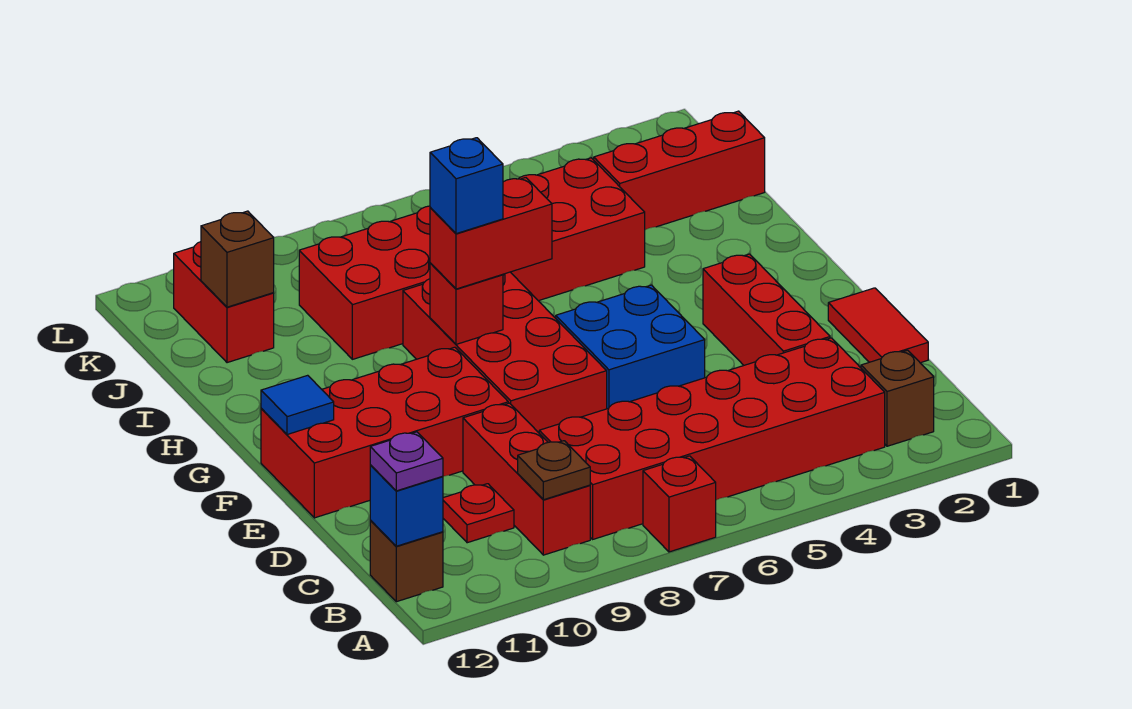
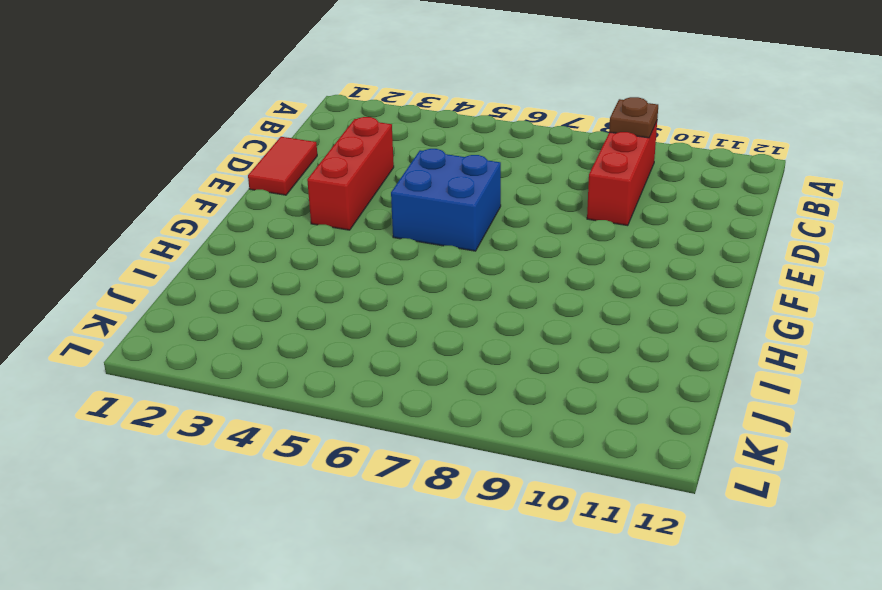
none -> red brick A7 level 1
none -> brown brick B2 level 1
none -> red brick B3:C8 level 1

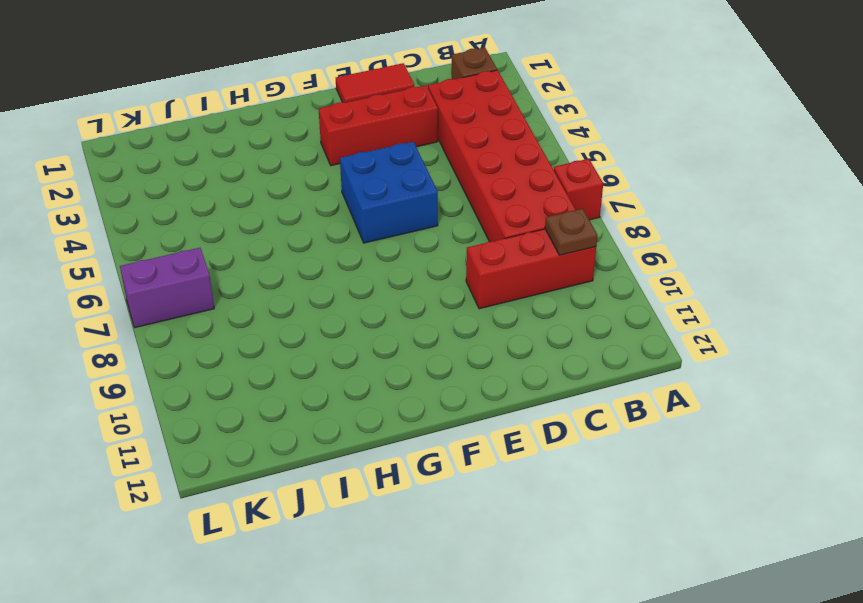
purple brick K7:L7 level 1 -> none
none -> brown brick B12 level 1
none -> red plate C10 level 1
none -> red brick E7:H8 level 1

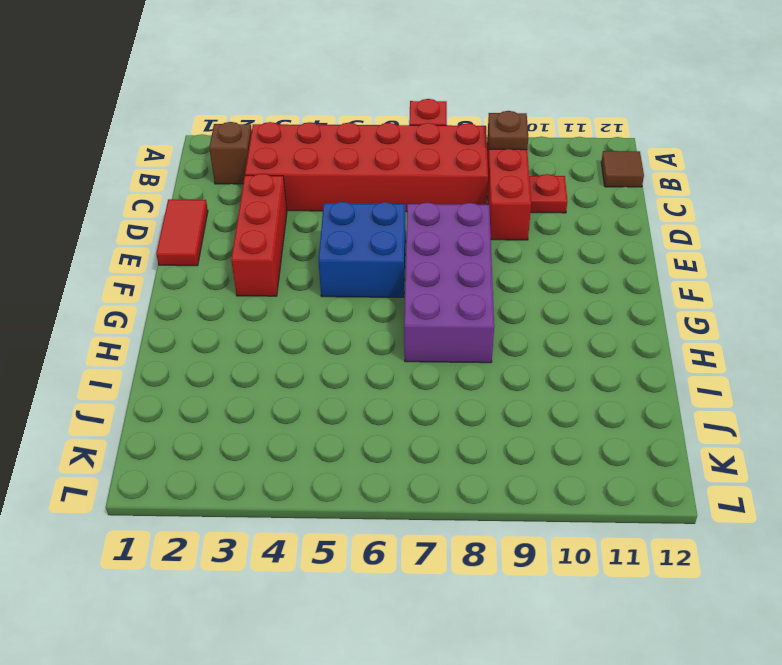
brown tile B12 level 1 -> brown brick B12 level 1
purple brick E7:H8 level 1 -> red brick E7:H8 level 1
none -> red brick E9:F12 level 1
none -> red brick I4:J9 level 1
none -> red brick J1:J3 level 1

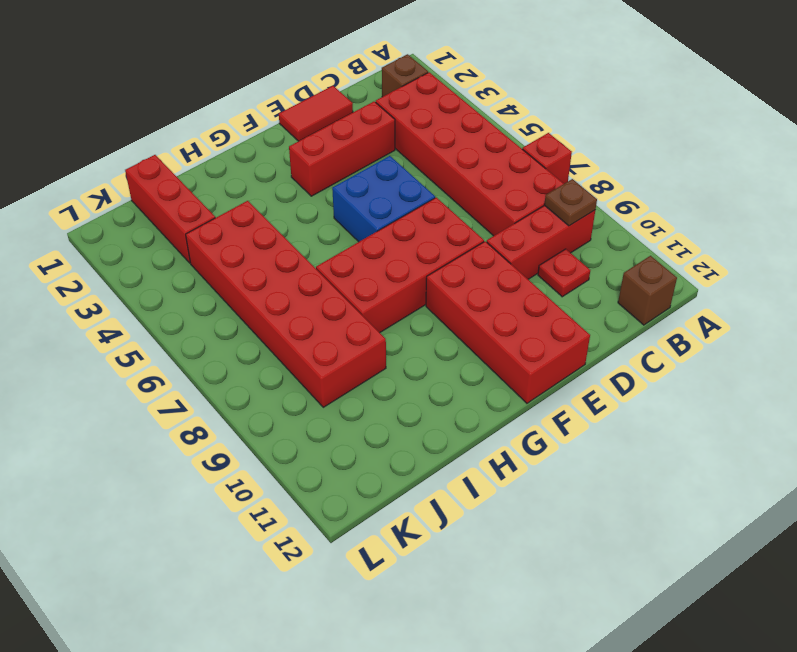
none -> red brick J11:K11 level 1
none -> blue brick B12 level 2
none -> blue tile F12 level 2

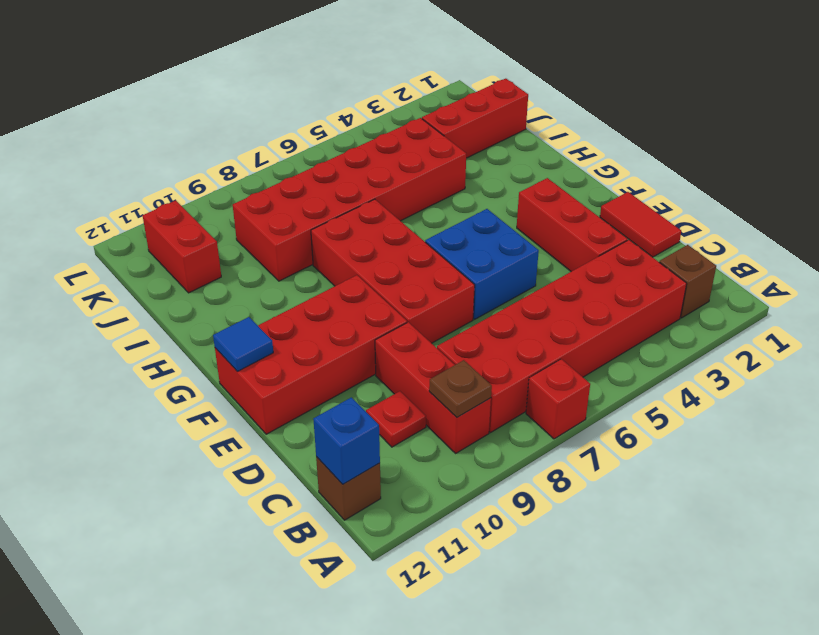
none -> red brick G8 level 2
none -> brown brick J11 level 2
none -> purple plate B12 level 3

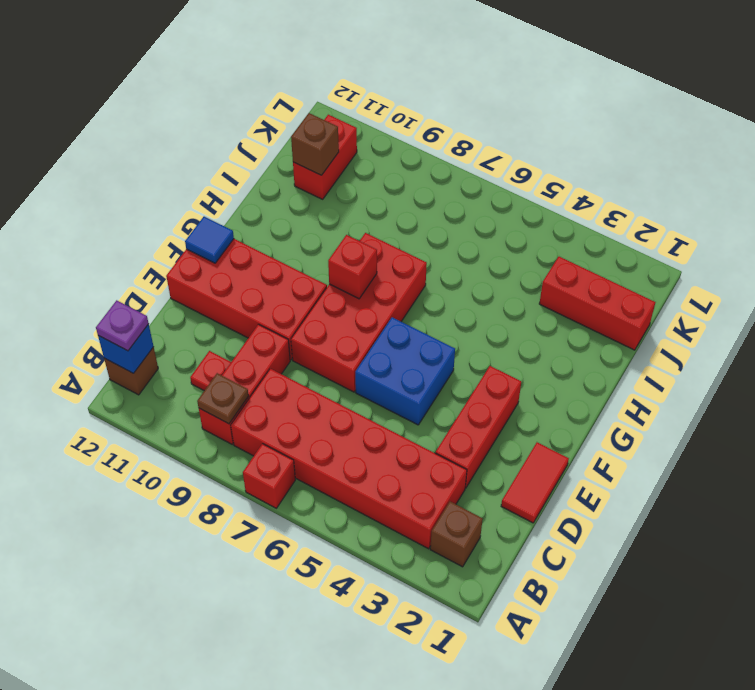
none -> red brick I4:J9 level 1
none -> red brick G7:G8 level 3
none -> blue brick G8 level 4

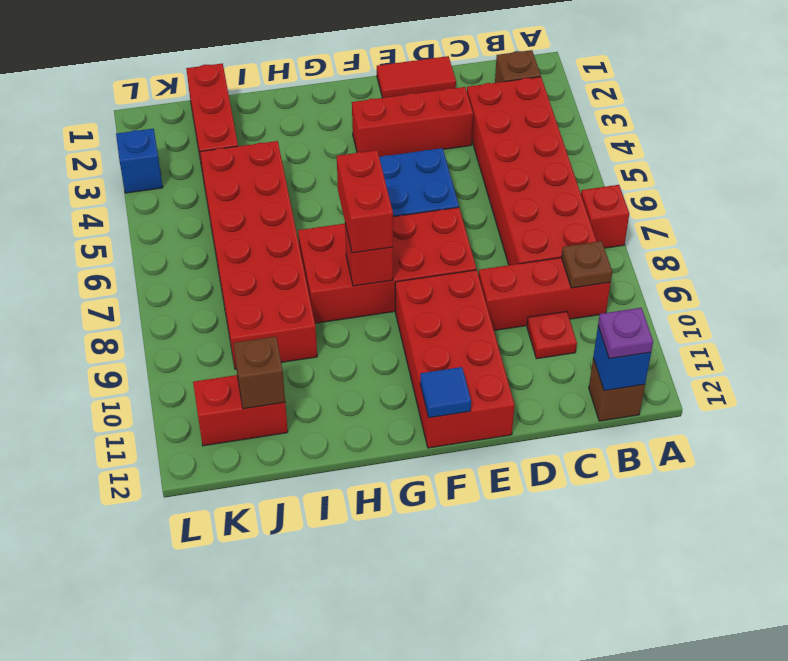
blue brick L3 level 1 -> blue brick G8 level 4

